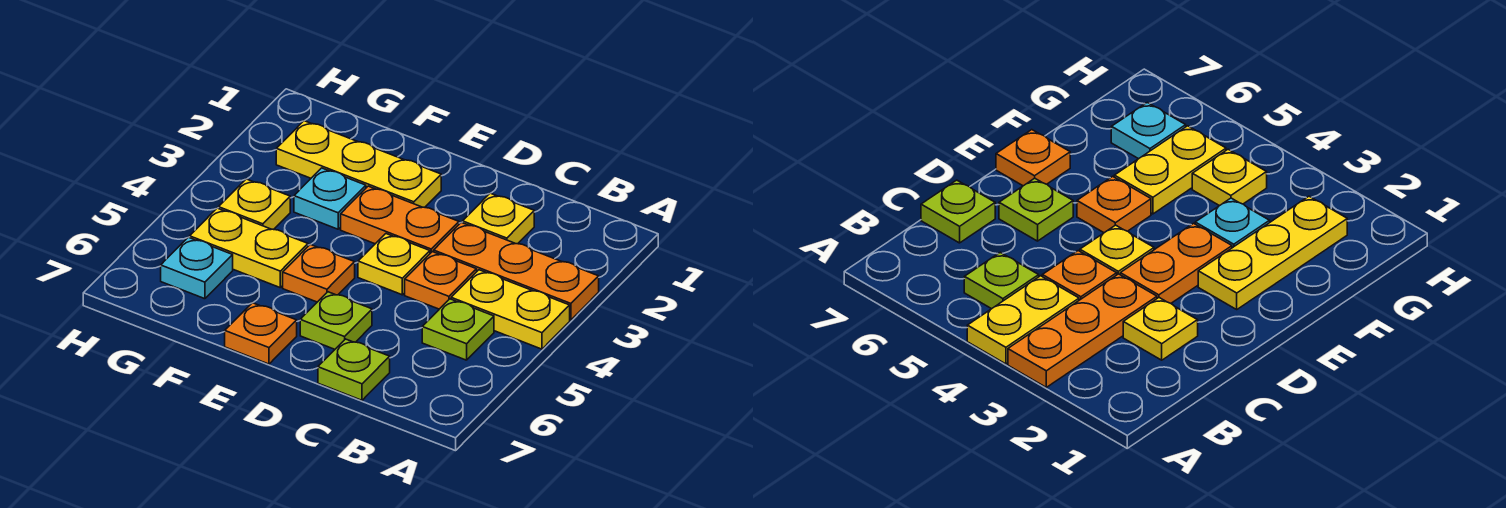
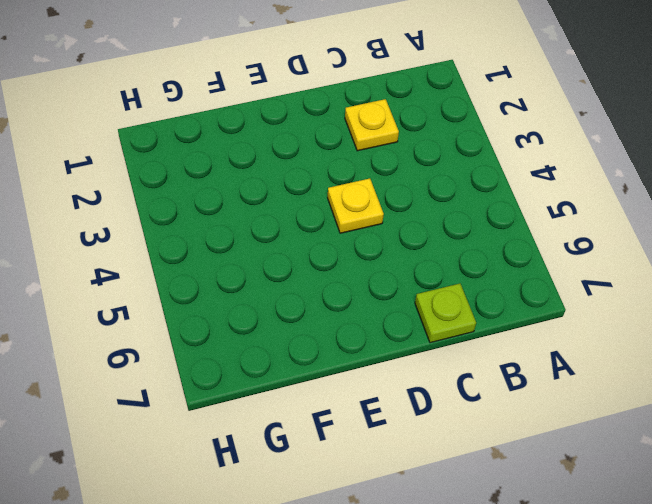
none -> orange plate A3:C3 level 1
none -> yellow plate A4:B4 level 1
none -> lime plate B5 level 1

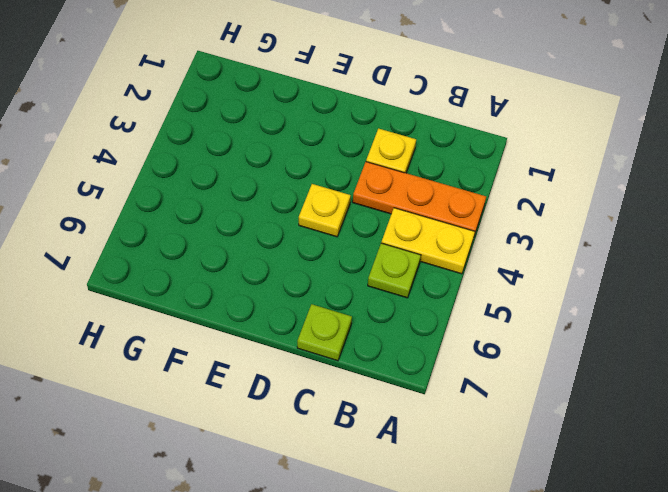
none -> orange plate C4 level 1
none -> orange plate D3:E3 level 1
none -> lime plate D6 level 1

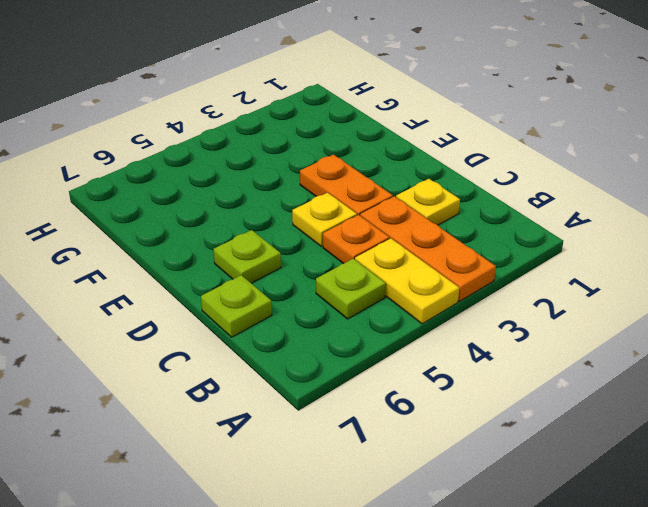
none -> yellow plate E2:G2 level 1
none -> orange plate E5 level 1
none -> orange plate E7 level 1

